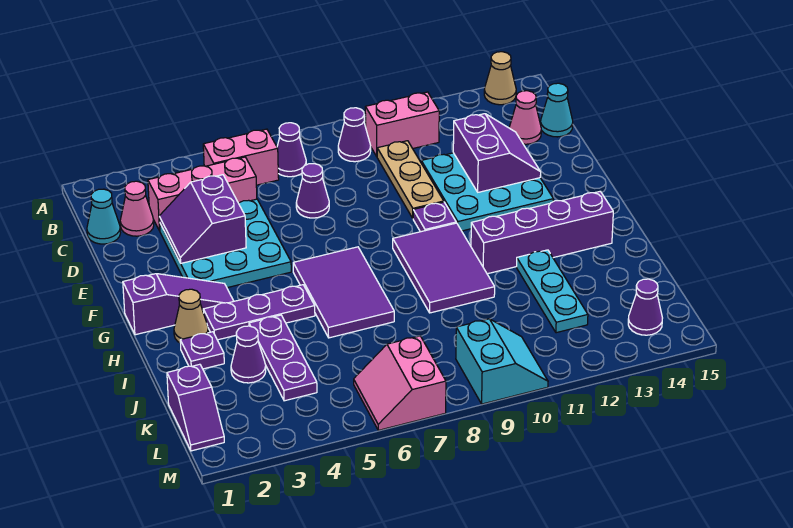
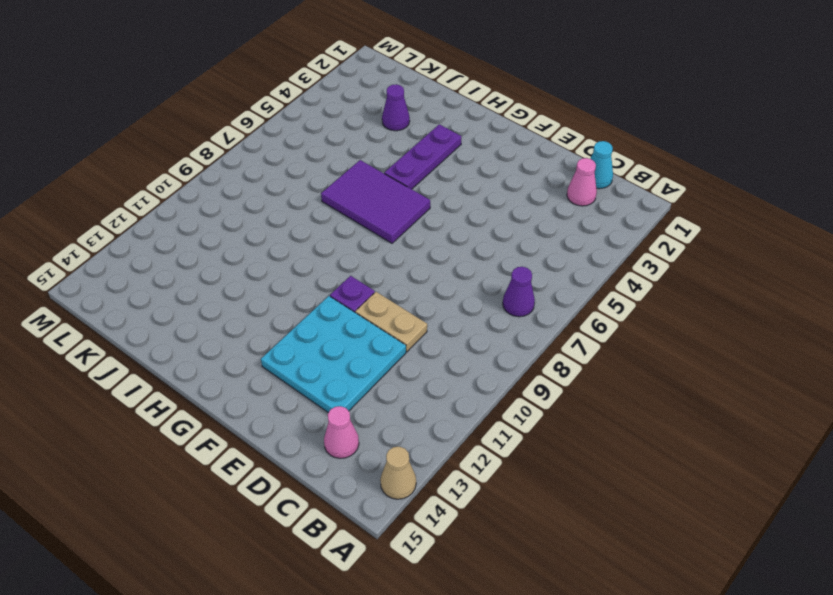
tan plate D10:E10 level 1 -> tan plate C10:E10 level 1
none -> pink brick B5:B6 level 1
none -> purple cone B9 level 1
none -> pink brick B10:B11 level 1
none -> pink brick C3:C5 level 1

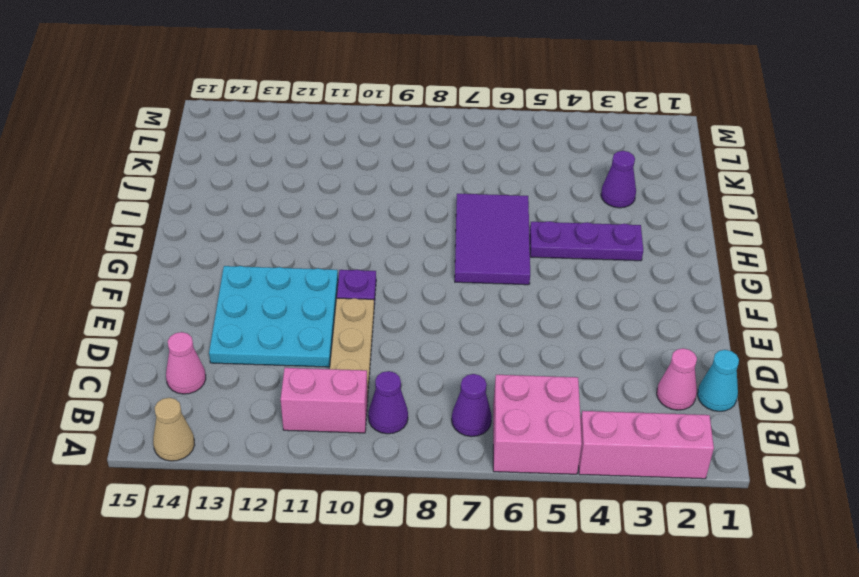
pink brick A2:A4 level 1 -> pink brick C3:C5 level 1
pink brick A5:B6 level 1 -> pink brick B5:B6 level 1
none -> cyan cone C15 level 1
none -> cyan plate D3:F5 level 1
none -> purple cone D7 level 1
none -> purple slope G1:G3 level 1 top 1

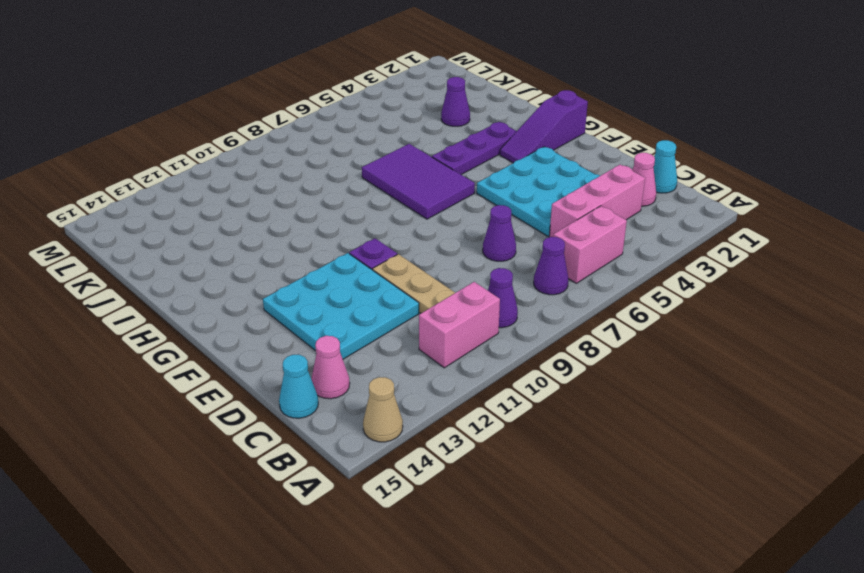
none -> purple tile G9:I10 level 1
none -> tan cone H2 level 1
none -> purple brick H11:H14 level 1
none -> purple plate I2 level 1

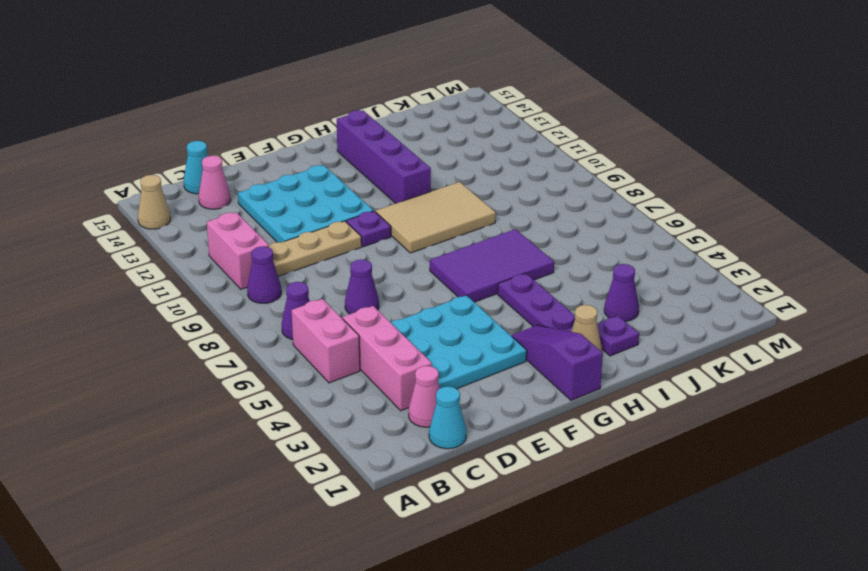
tan tile G9:I10 level 1 -> purple tile G9:I10 level 1
none -> purple plate I4:K4 level 1
none -> cyan plate I12:K12 level 1
none -> purple slope K1:L1 level 1 top K
none -> pink slope L6:M7 level 1 top 7

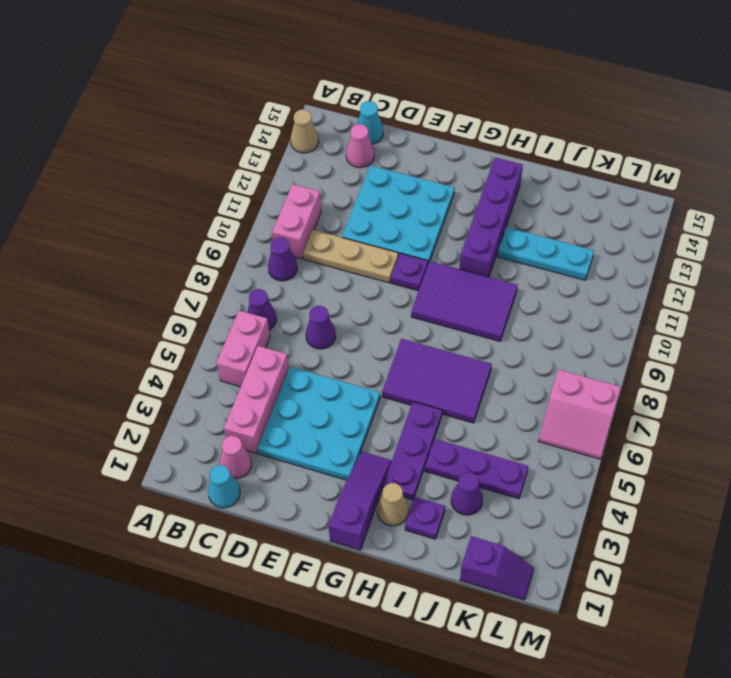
none -> cyan slope L9:M10 level 1 top 9
none -> purple cone L14 level 1
none -> purple slope D3:E4 level 2 top 4
none -> purple slope D12:E13 level 2 top 12

